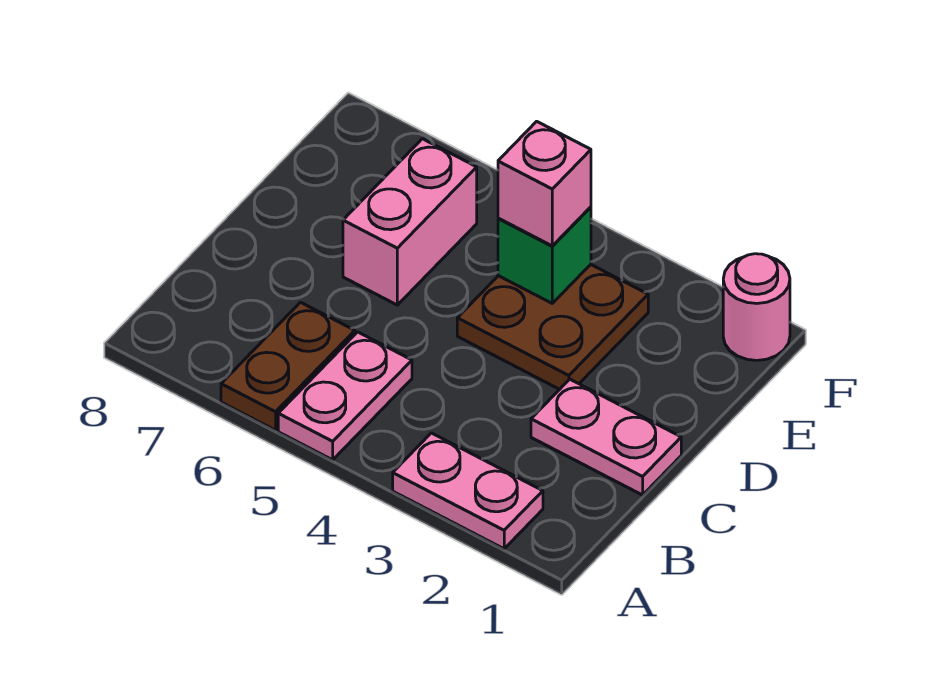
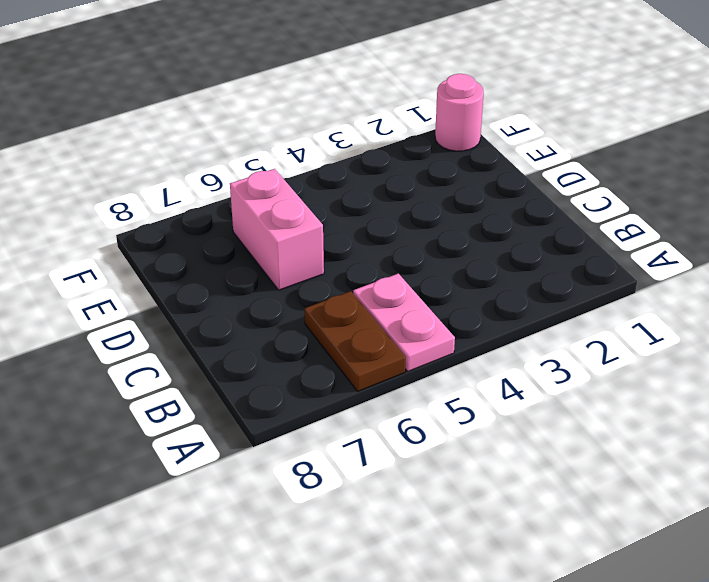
none -> pink plate A2:A3 level 1
none -> pink plate C1:C2 level 1

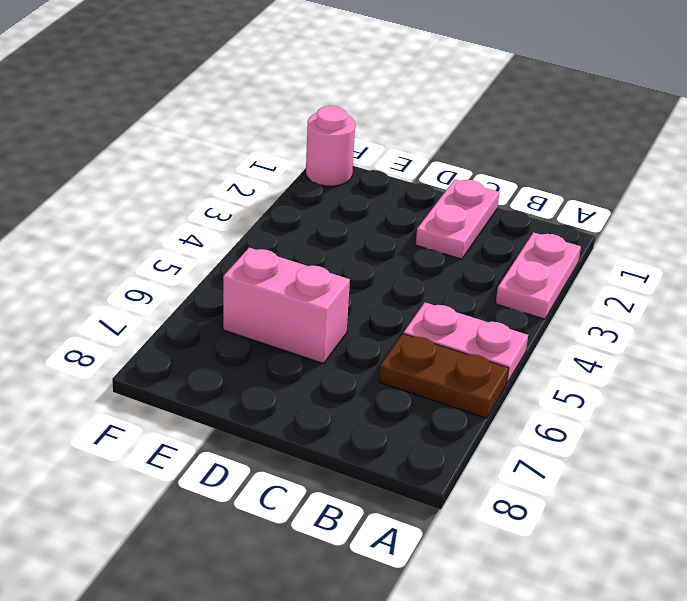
none -> brown plate D3:E4 level 1
none -> green brick E4 level 2

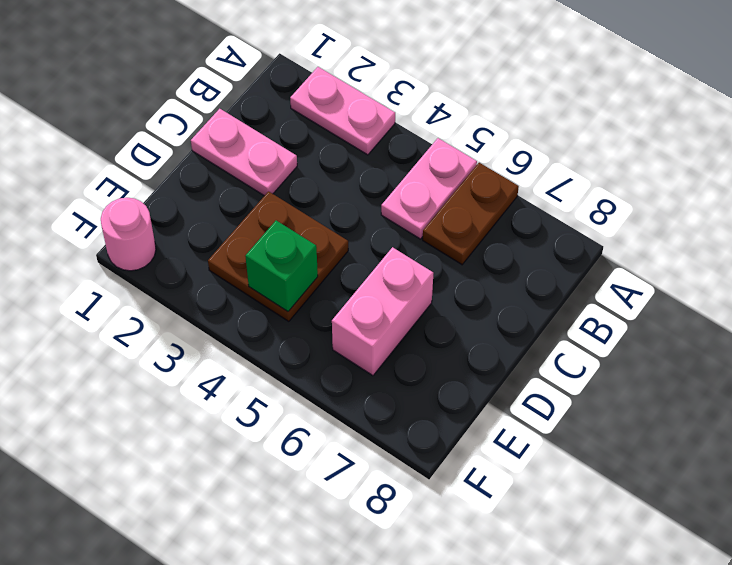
none -> pink brick E4 level 3

